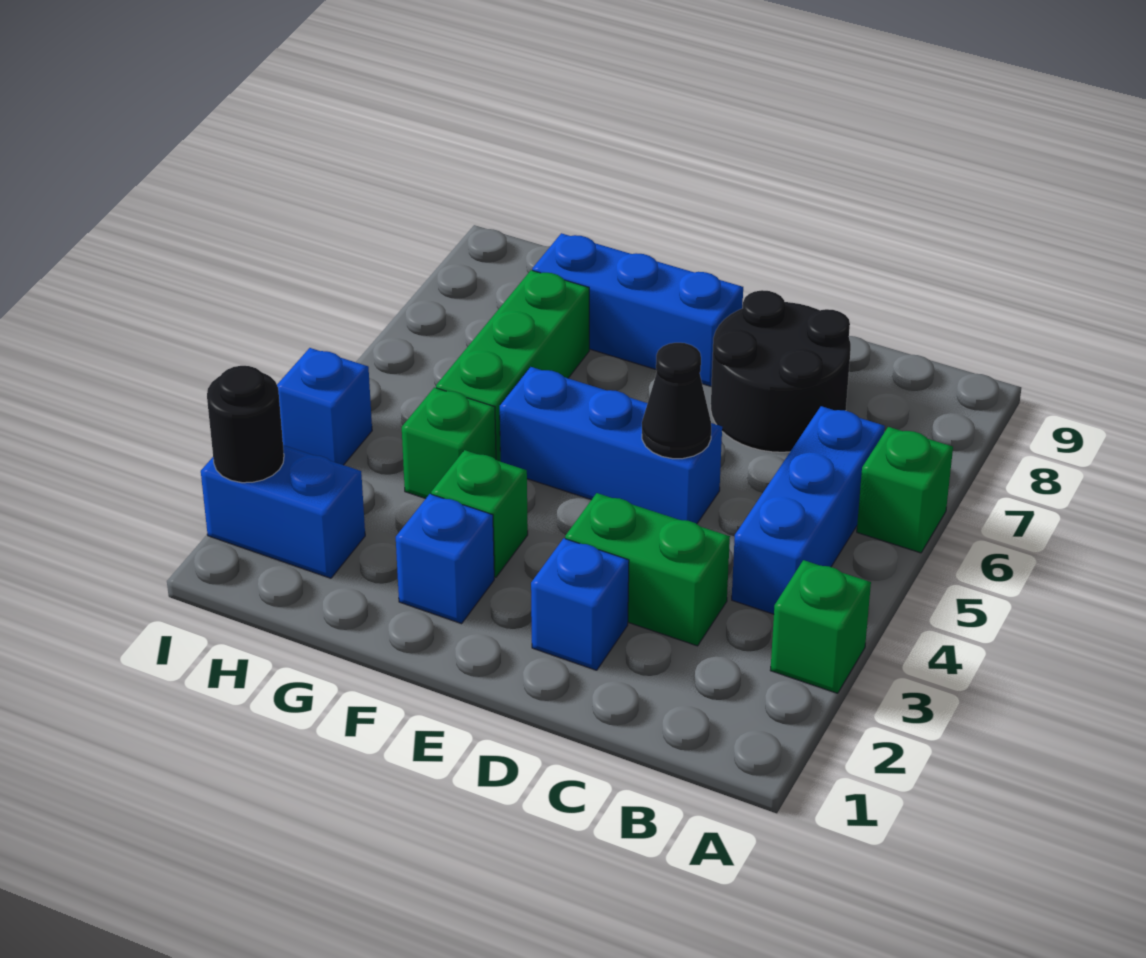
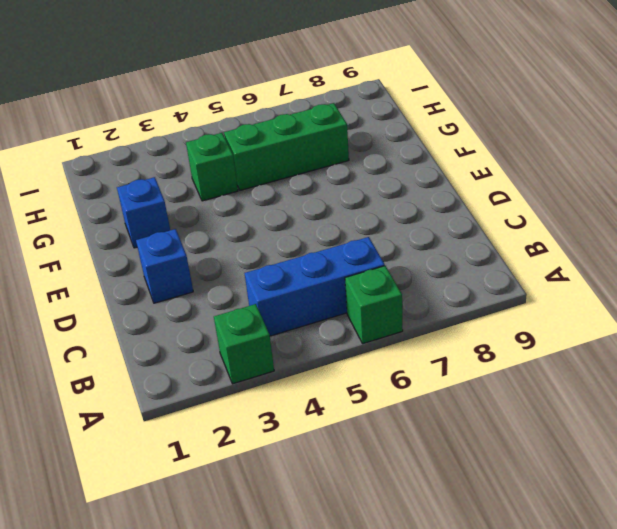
none -> green brick C3:D3 level 1
none -> black round brick C7:D8 level 1
none -> blue brick D5:F5 level 1

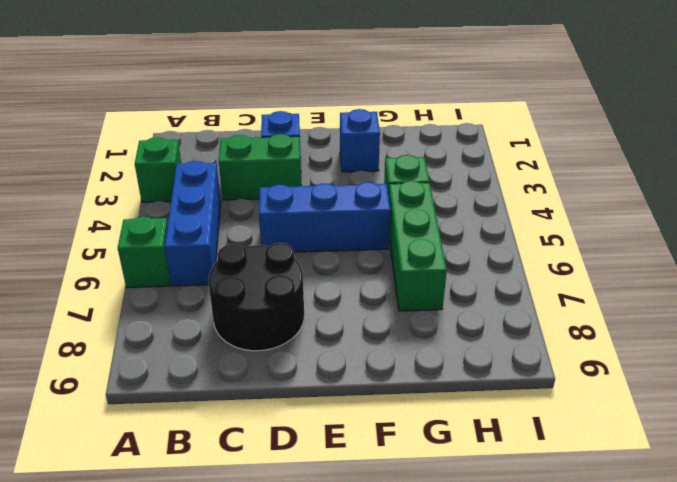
none -> blue brick E8:G8 level 1
none -> green brick F3 level 1
none -> blue brick H2:I2 level 1

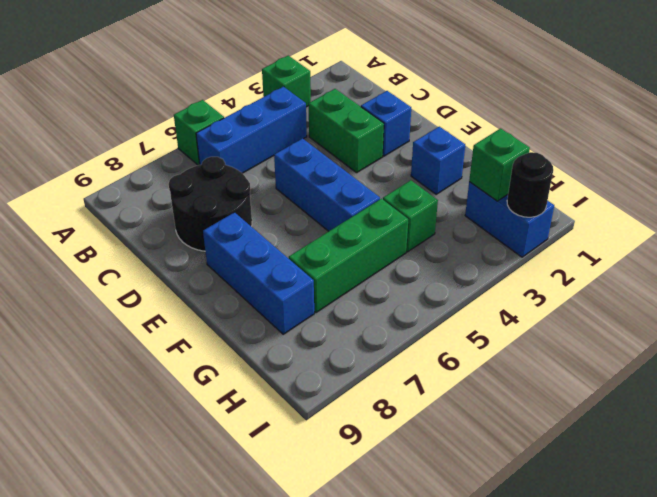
green brick H2 level 2 -> green brick F3 level 1
none -> blue brick I4 level 1
none -> black cone D5 level 2

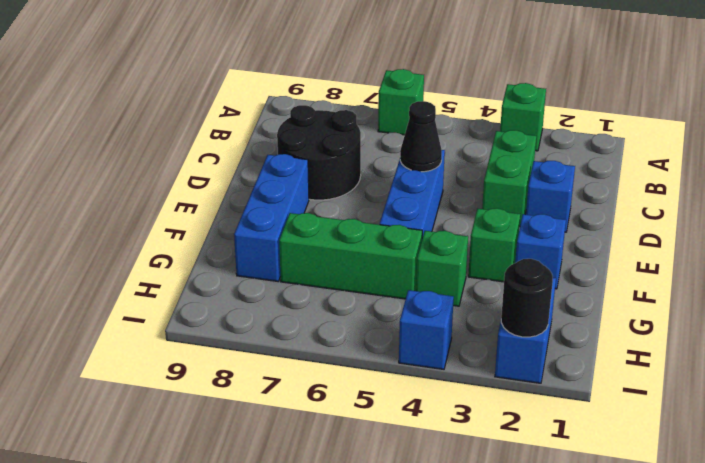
none -> blue brick B4:B6 level 1

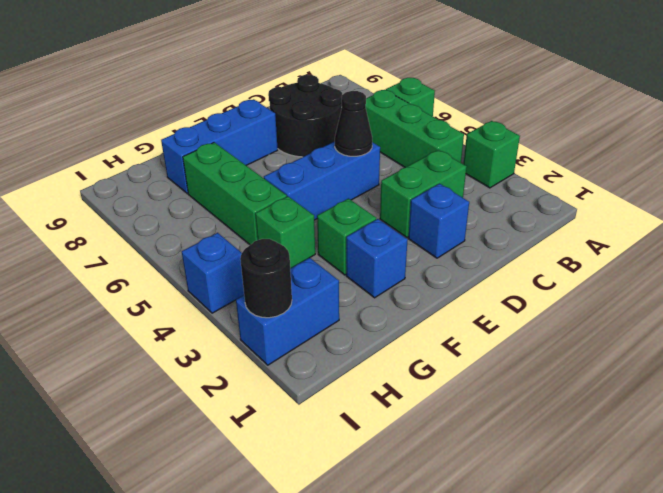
green brick B4:B6 level 1 -> blue brick B4:B6 level 1

